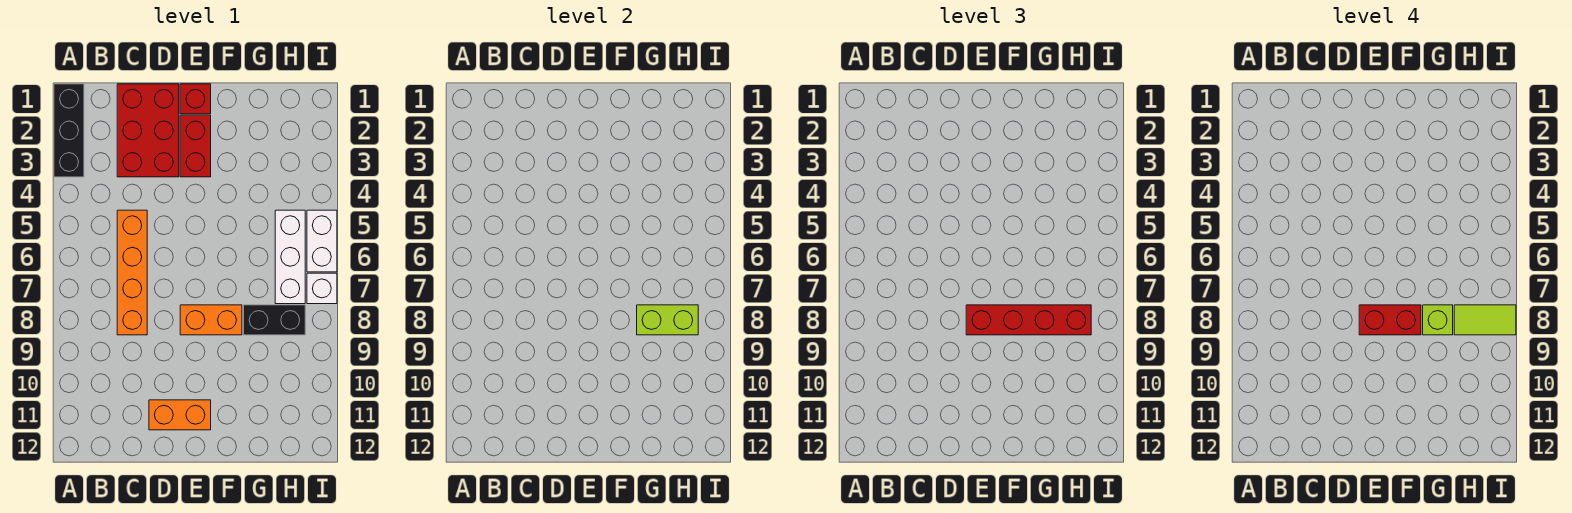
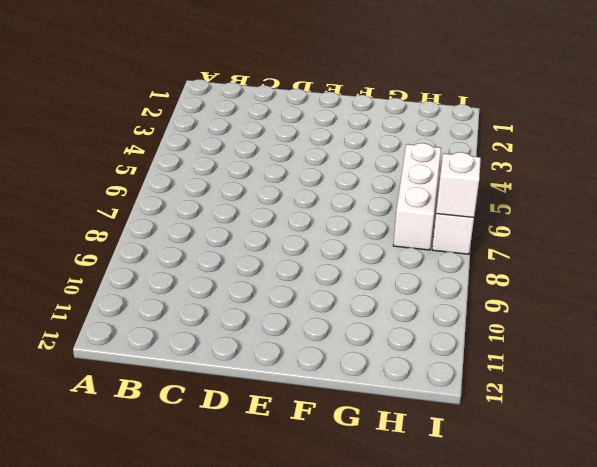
white brick I7 level 2 -> none
none -> black brick A1:A3 level 1
none -> red brick C1:D3 level 1
none -> orange brick C5:C8 level 1

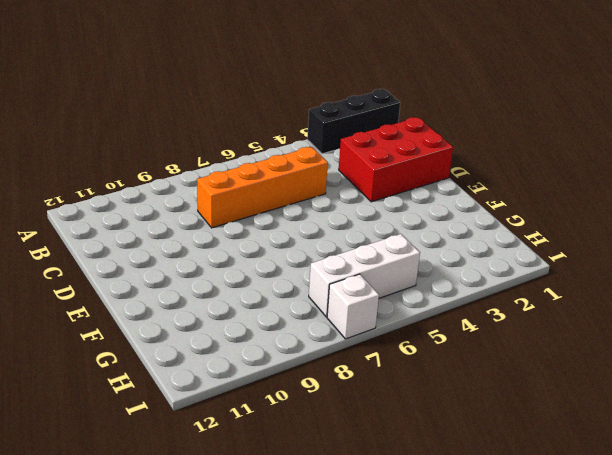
none -> orange brick D11:E11 level 1
none -> red brick E1 level 1
none -> red brick E2:E3 level 1

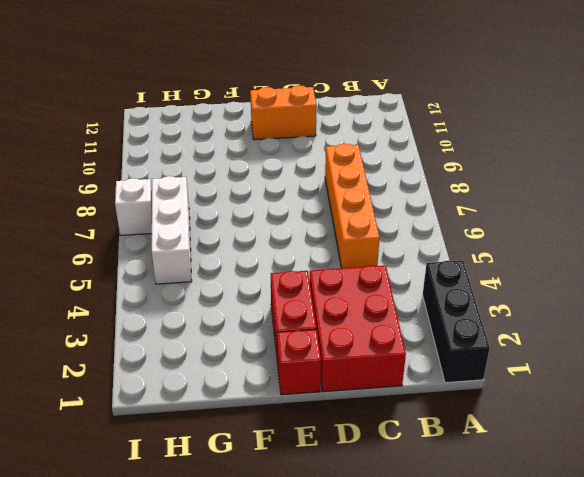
none -> orange brick E8:F8 level 1
none -> black brick G8:H8 level 1
none -> white brick I5:I6 level 1

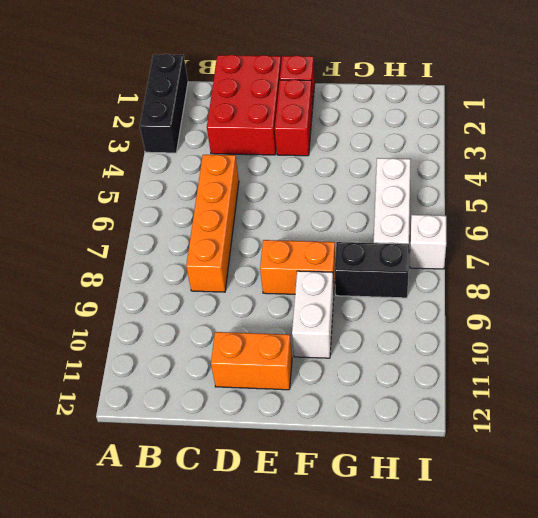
white brick F9:F10 level 1 -> white brick I5:I6 level 1
none -> lime brick G8:H8 level 2
none -> red brick E8:H8 level 3
none -> red brick E8:F8 level 4

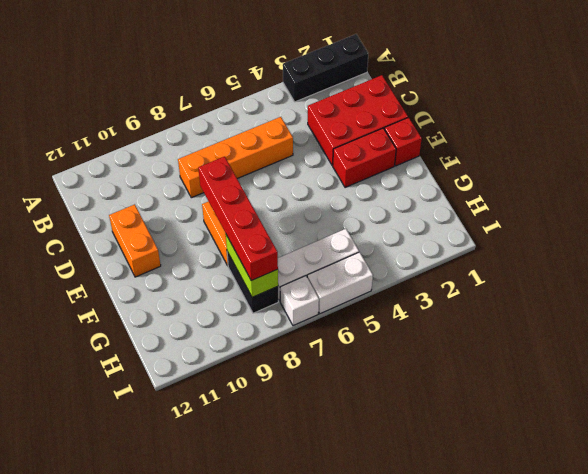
none -> red brick E8:F8 level 4
none -> lime brick G8 level 4
none -> lime tile H8:I8 level 4

